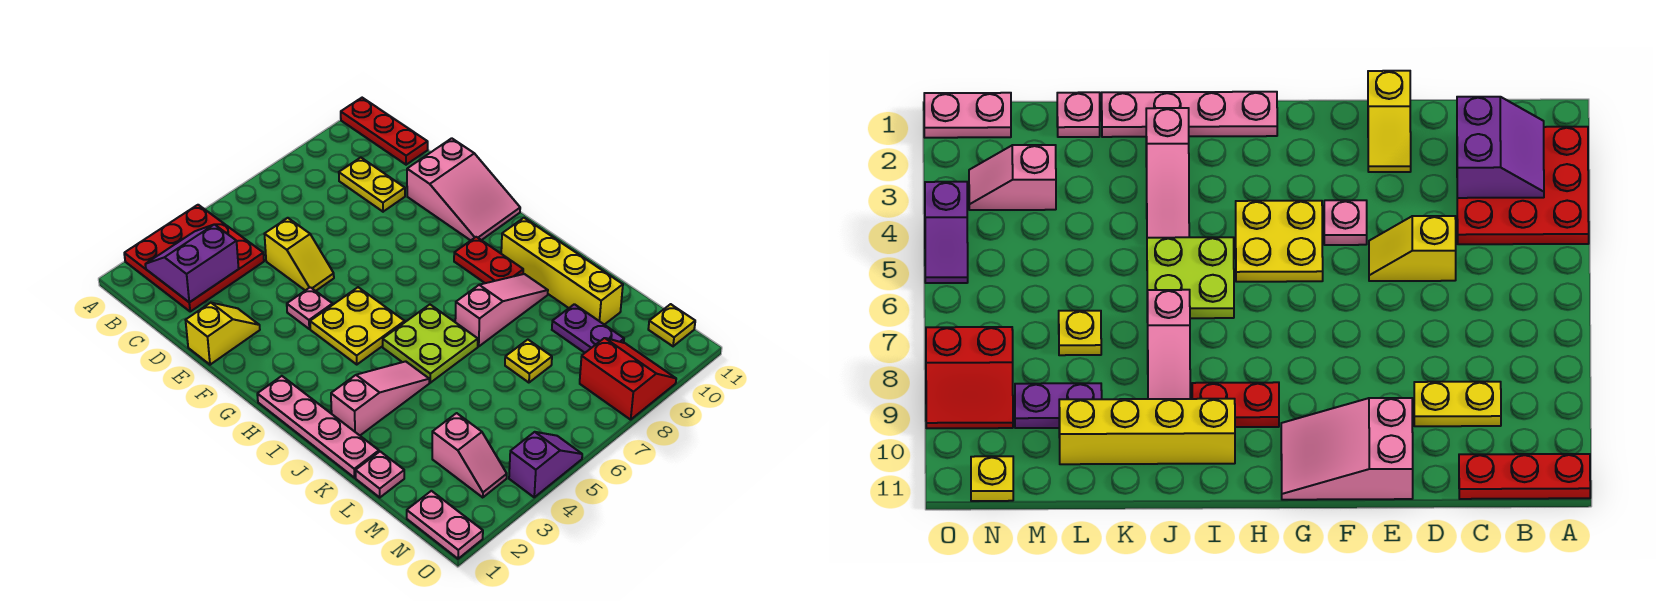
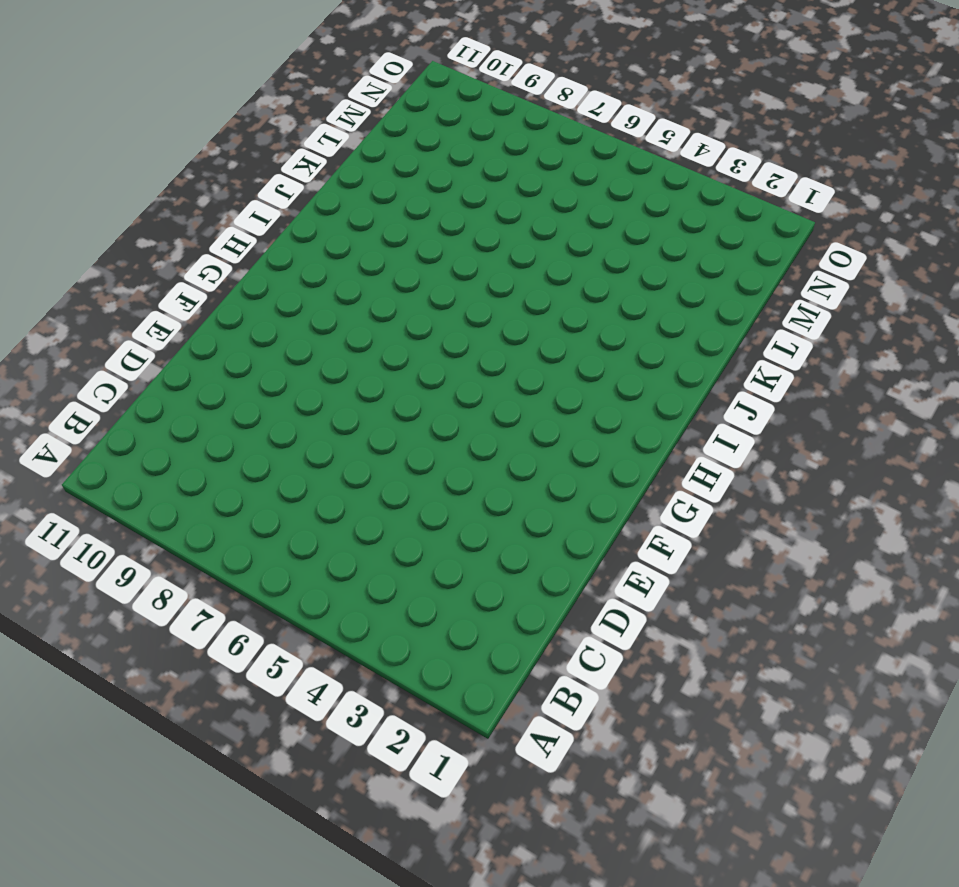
none -> red plate A2:C4 level 1
none -> red plate A11:C11 level 1
none -> yellow plate C9:D9 level 1

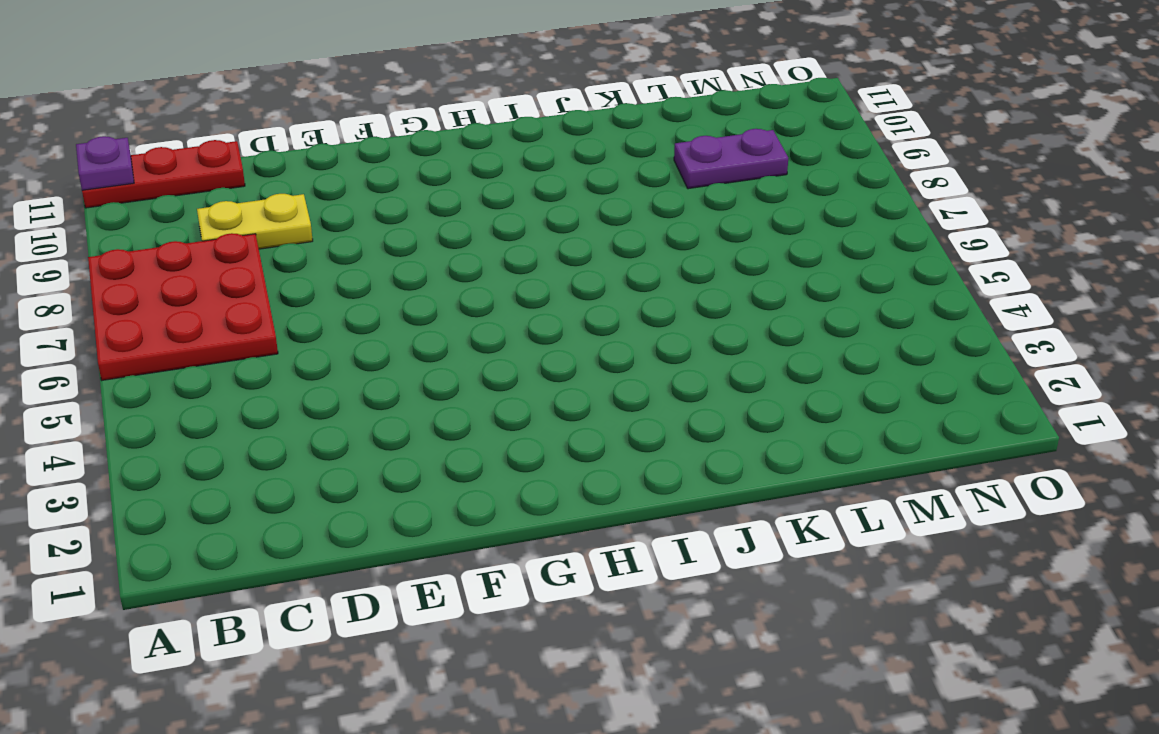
red plate A6:C8 level 1 -> red plate A2:C4 level 1
purple plate A11 level 2 -> none
none -> yellow slope D5:E5 level 1 top D
none -> yellow slope E1:E2 level 1 top 1
none -> pink slope E10:G11 level 1 top E

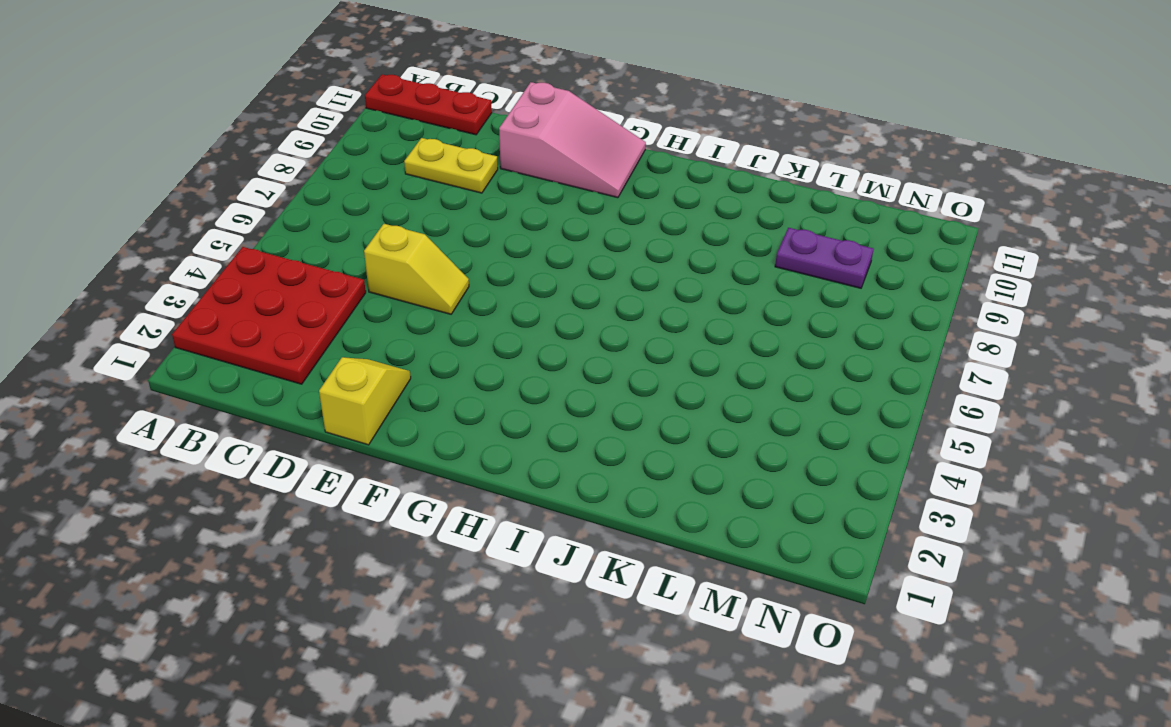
none -> pink plate F4 level 1
none -> yellow plate G4:H5 level 1
none -> pink plate H1:K1 level 1

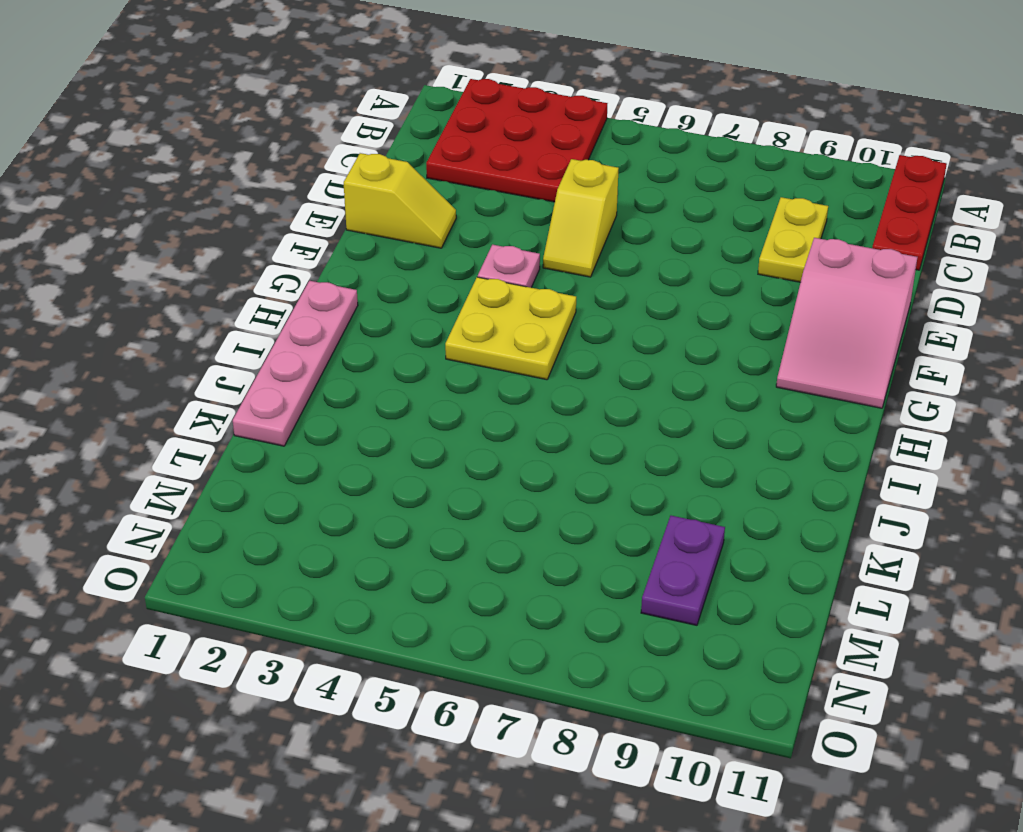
none -> red plate H9:I9 level 1
none -> lime plate I5:J6 level 1
none -> yellow brick I10:L10 level 1

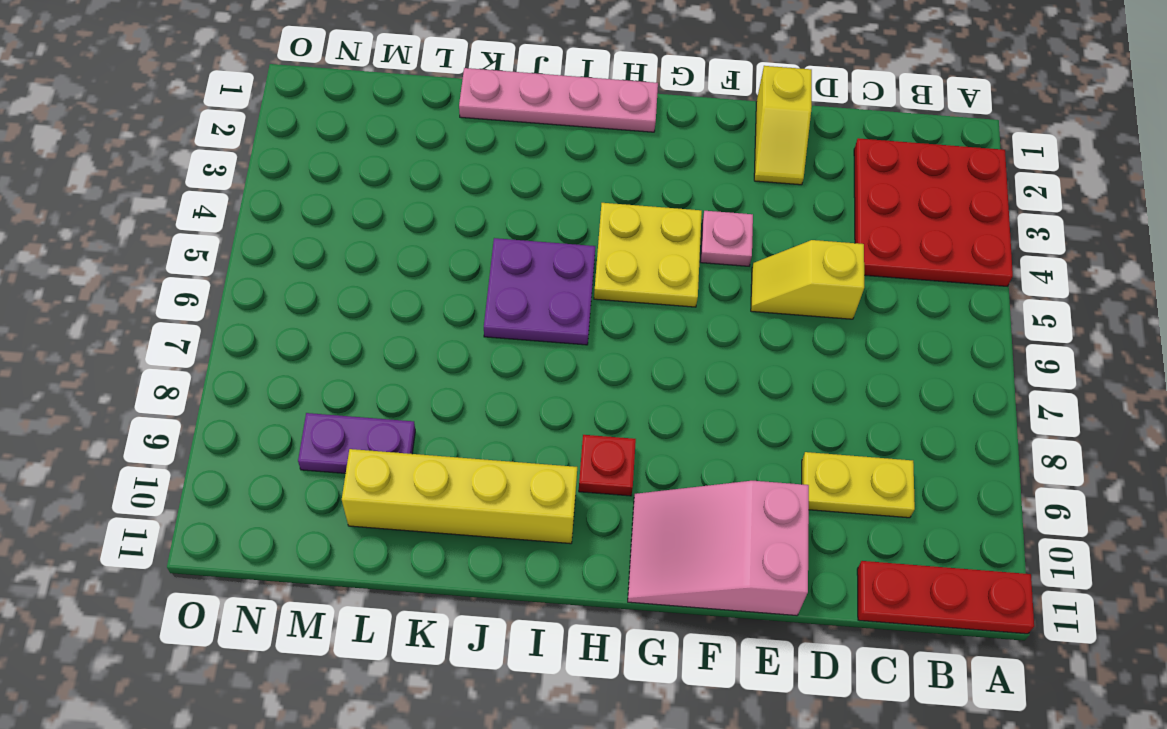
red plate H9 level 1 -> red plate H9:I9 level 1
purple plate I5:J6 level 1 -> lime plate I5:J6 level 1
none -> pink slope J2:J4 level 1 top 2
none -> pink slope J7:J9 level 1 top 7
none -> pink plate L1 level 1

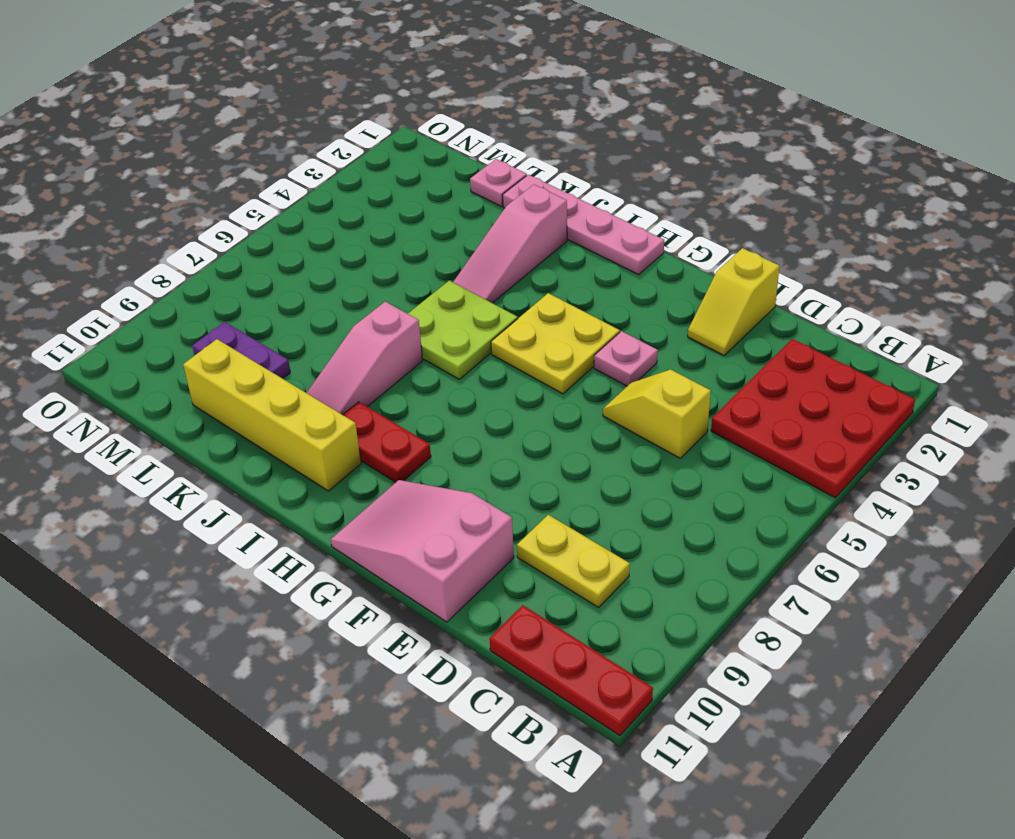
none -> yellow plate L7 level 1
none -> pink slope M3:N3 level 1 top M
none -> pink plate N1:O1 level 1

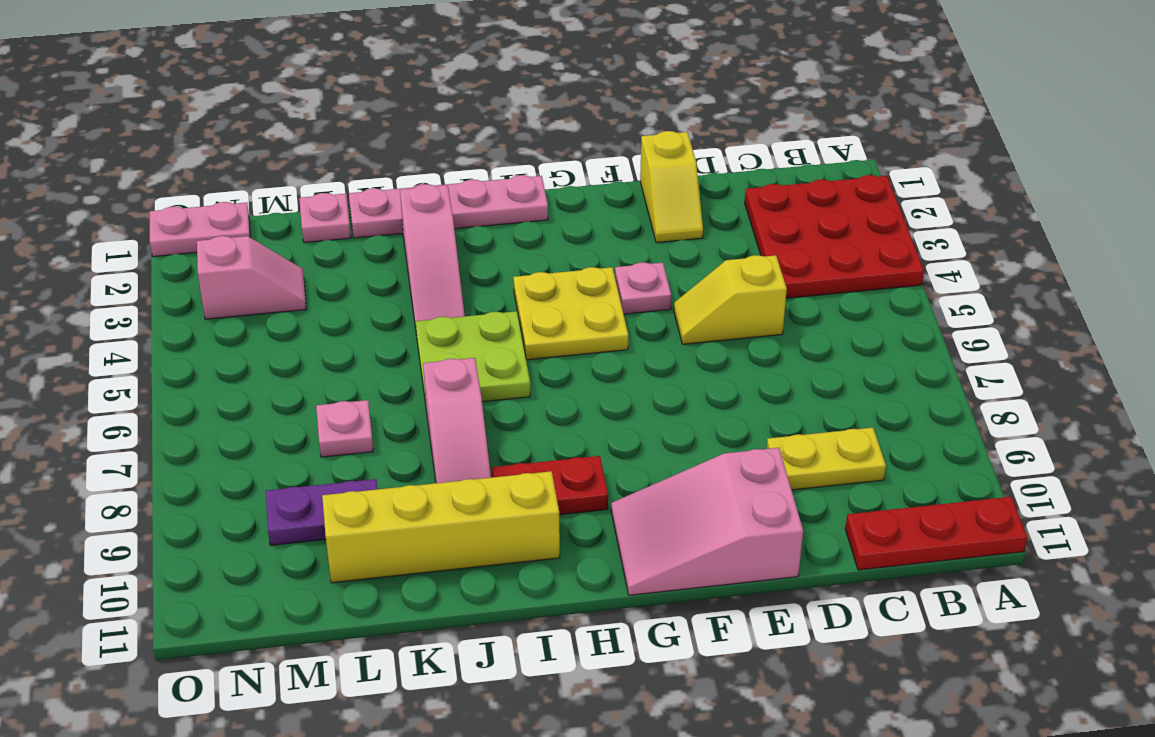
pink plate L7 level 1 -> yellow plate L7 level 1
pink slope M3:N3 level 1 top N -> pink slope M3:N3 level 1 top M
none -> red slope N8:O9 level 1 top 8
none -> yellow plate N11 level 1
none -> purple slope O4:O5 level 1 top 4

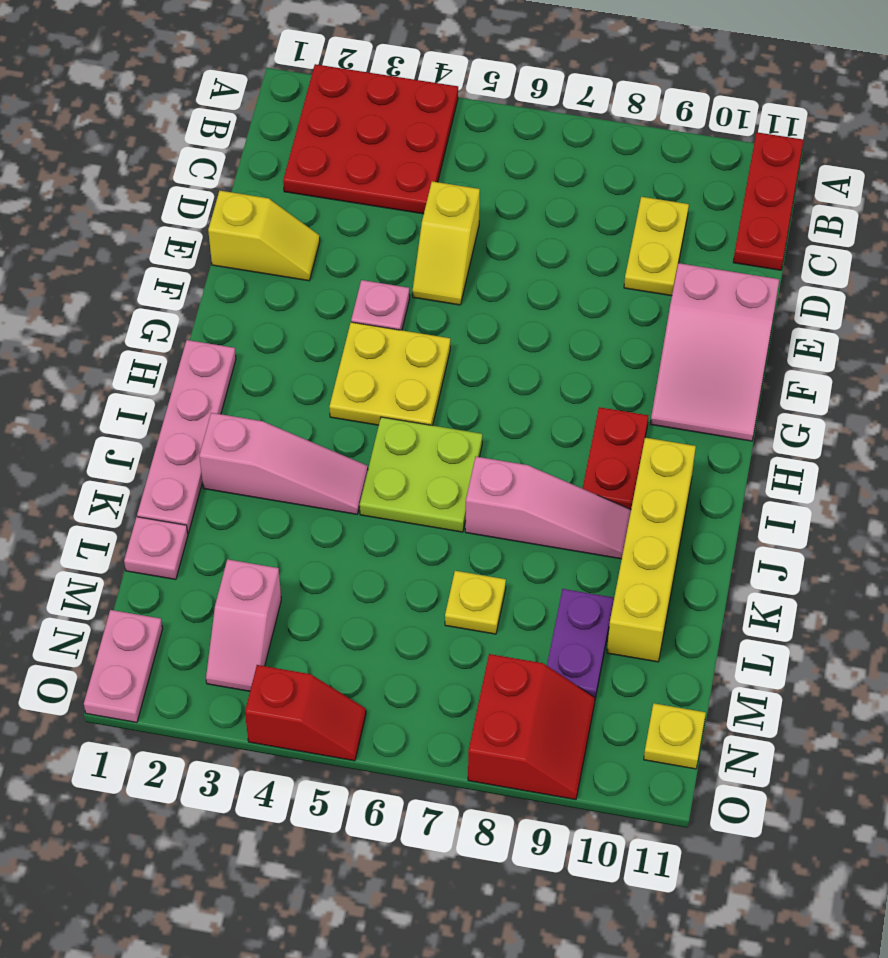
red slope O4:O5 level 1 top 4 -> purple slope O4:O5 level 1 top 4
none -> purple slope B2:C3 level 2 top C

